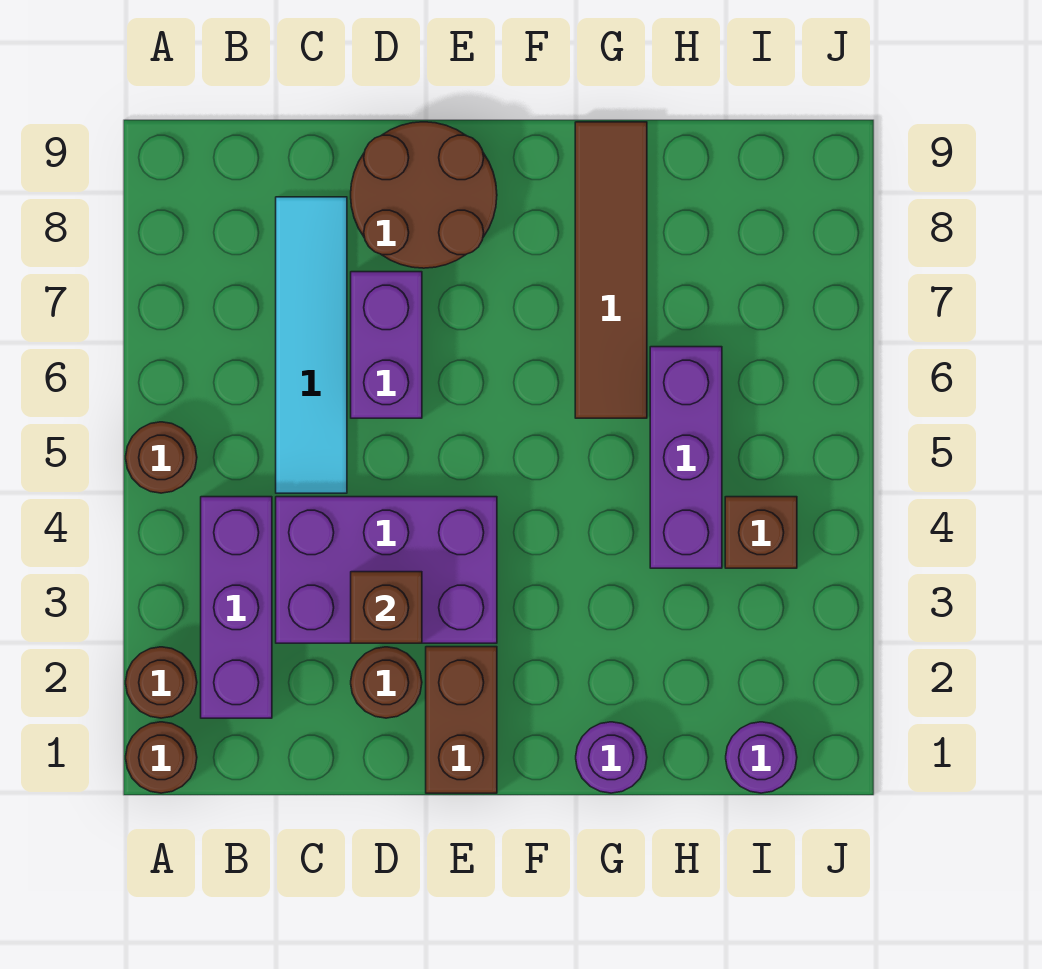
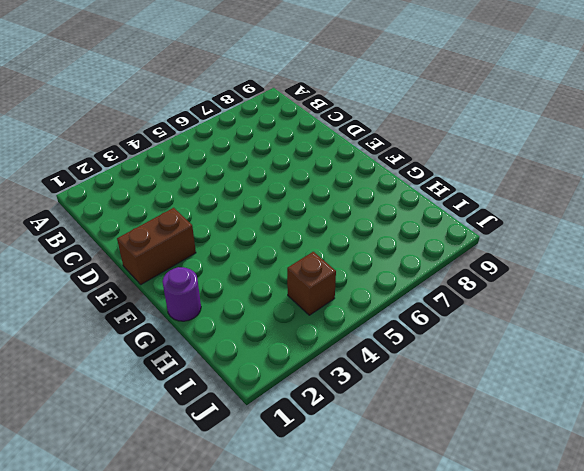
none -> brown round brick A1 level 1
none -> brown round brick A2 level 1
none -> brown round brick A5 level 1

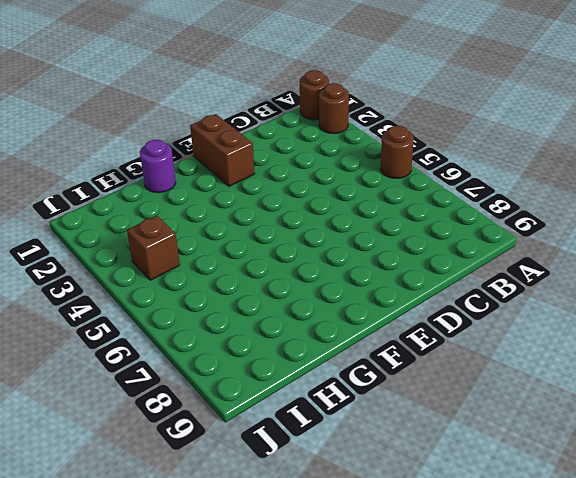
none -> purple brick B2:B4 level 1
none -> purple brick C3:E4 level 1
none -> cyan tile C5:C8 level 1

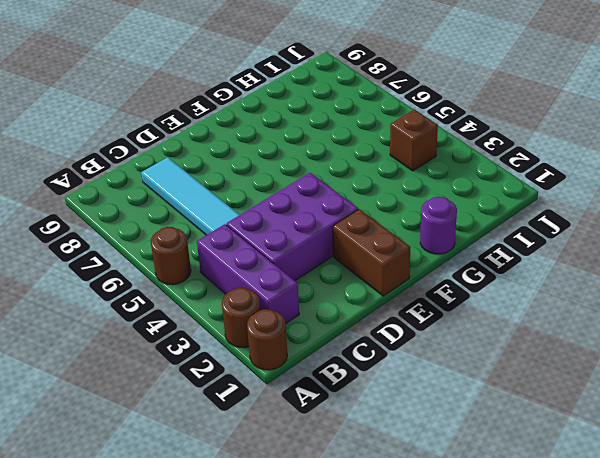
none -> brown round brick D2 level 1
none -> purple brick D6:D7 level 1
none -> brown round brick D8:E9 level 1

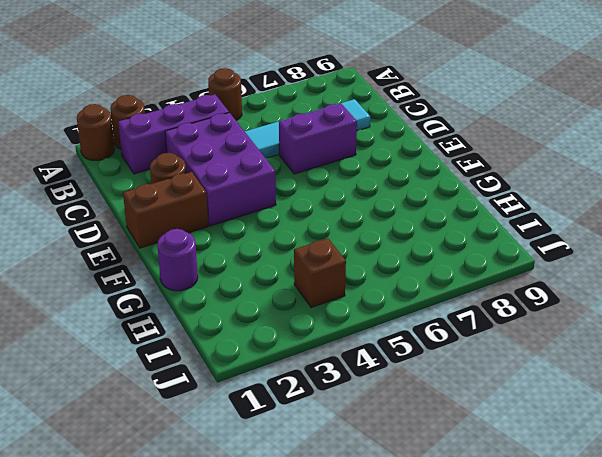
none -> brown round brick D8:E9 level 1
none -> brown tile G6:G9 level 1
none -> purple brick H4:H6 level 1

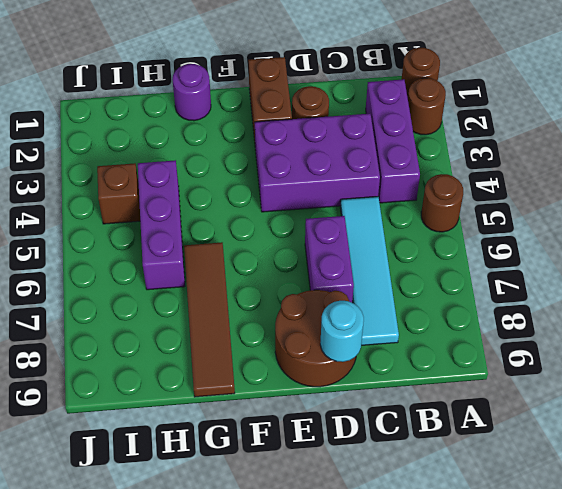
cyan round brick D9 level 2 -> none
none -> purple round brick I1 level 1
none -> brown brick D3 level 2

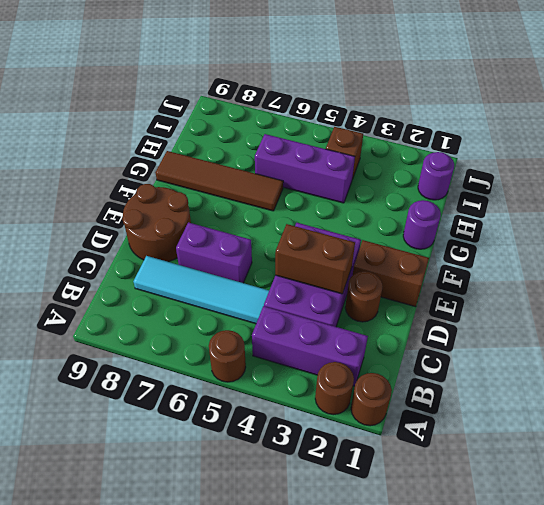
brown brick D3:D4 level 2 -> brown brick D3 level 2

